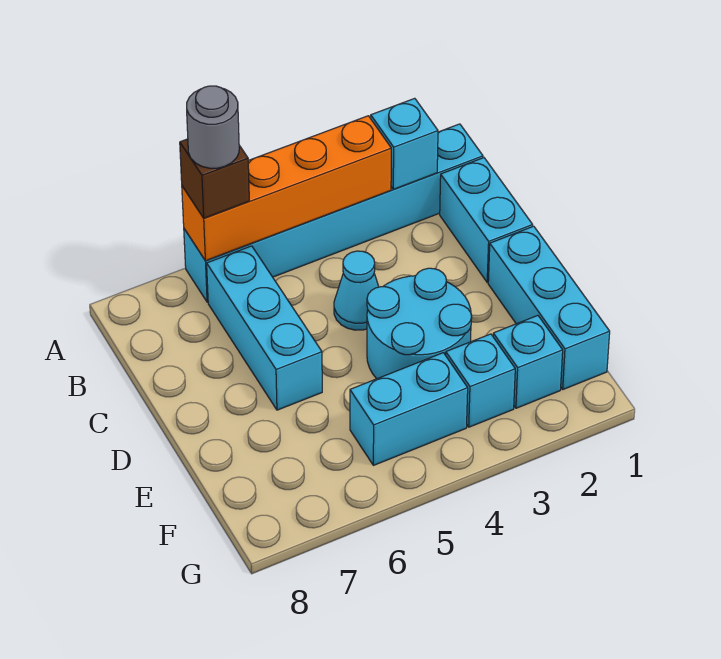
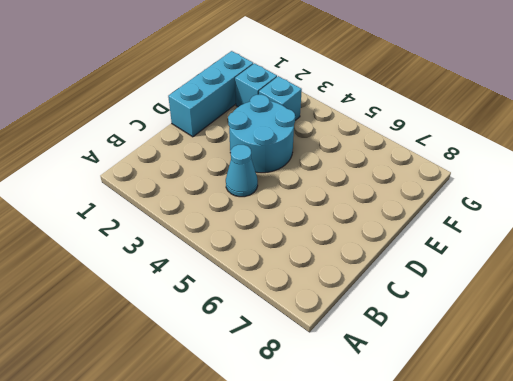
none -> cyan brick A1:A6 level 1
none -> cyan brick B1:C1 level 1
none -> cyan brick B6:D6 level 1

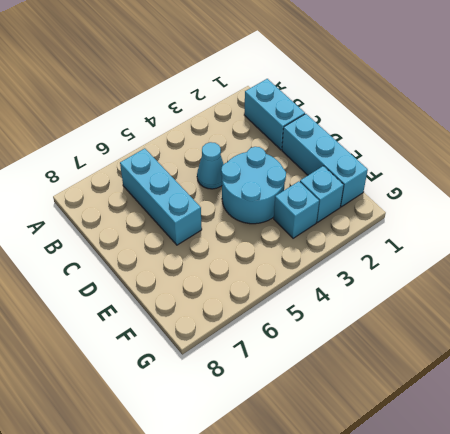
none -> cyan brick A1:A6 level 1
none -> cyan brick F4:F5 level 1
none -> cyan brick A2 level 2

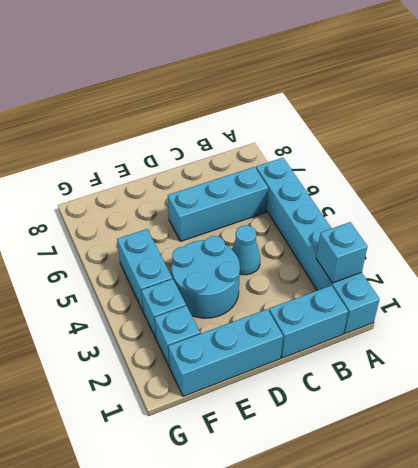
none -> orange brick A3:A6 level 2
none -> brown brick A6 level 3
none -> grey round brick A6 level 4

